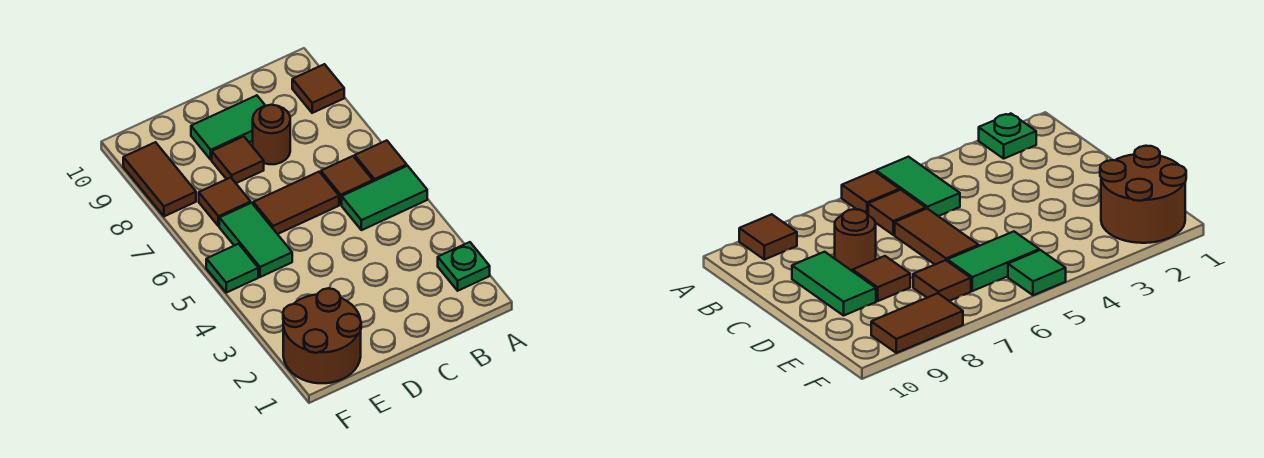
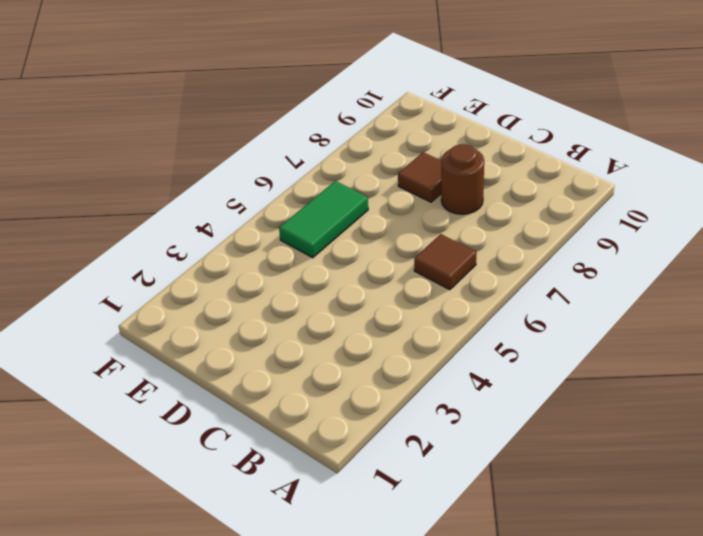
none -> green plate A2 level 1
none -> green tile A5:B5 level 1
none -> brown tile A6 level 1

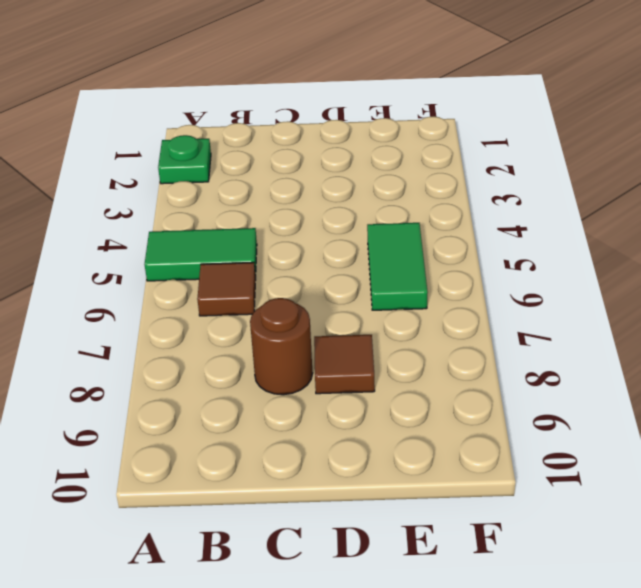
none -> brown tile A6 level 1
none -> brown tile A9 level 1
none -> brown tile C6:D6 level 1

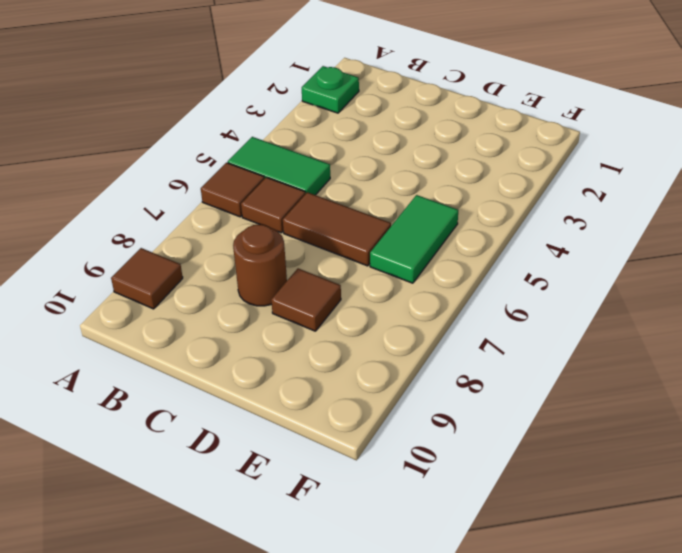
none -> green tile C9:D9 level 1
none -> brown round brick E1:F2 level 1
none -> brown tile E7 level 1

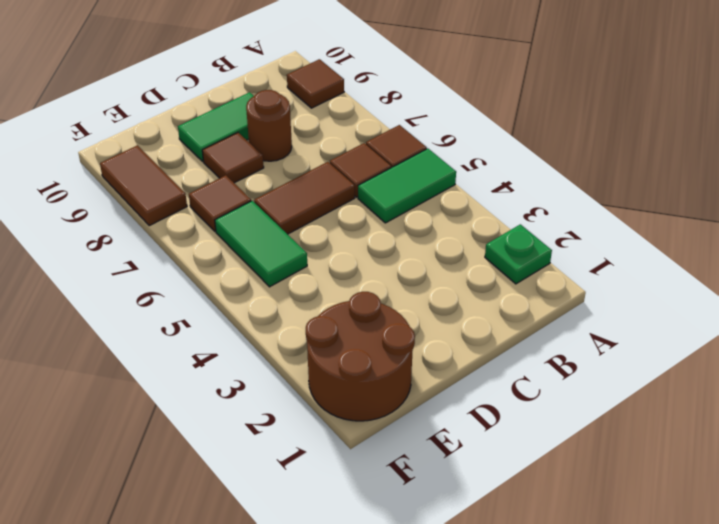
none -> green tile F5 level 1

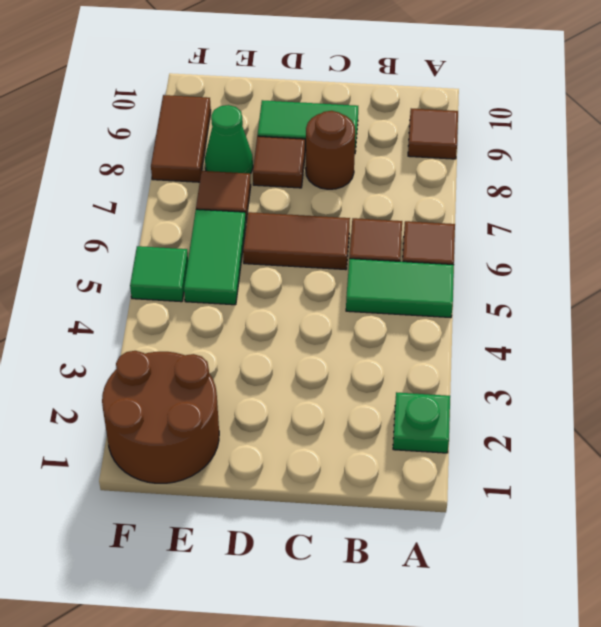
green cone E8 level 1 -> none

